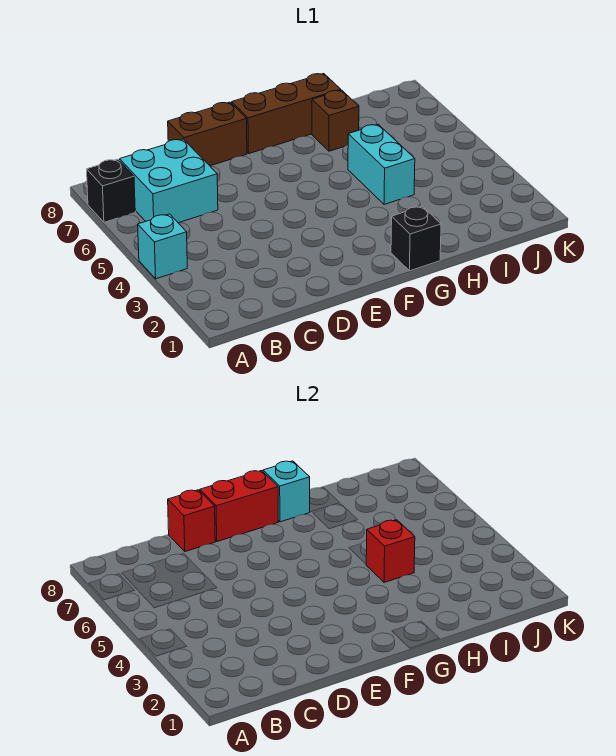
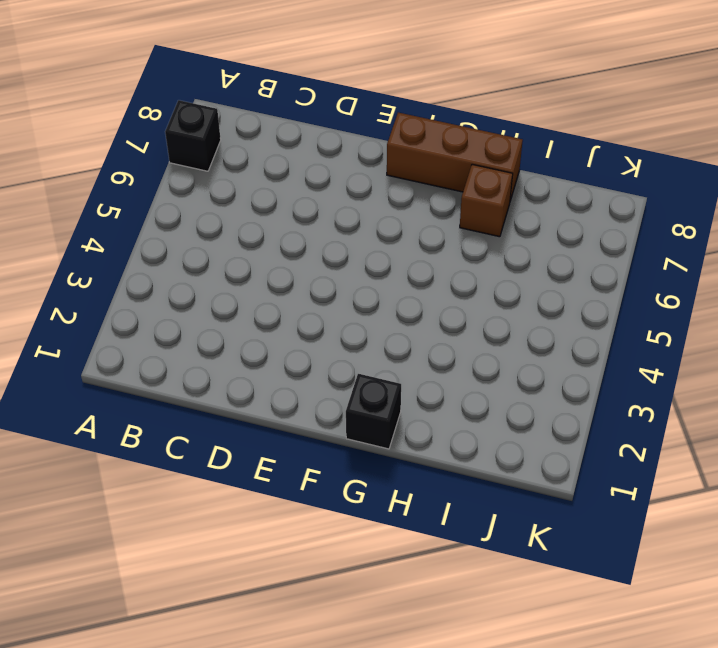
none -> cyan brick A4 level 1
none -> cyan brick B6:C7 level 1
none -> brown brick D8:E8 level 1

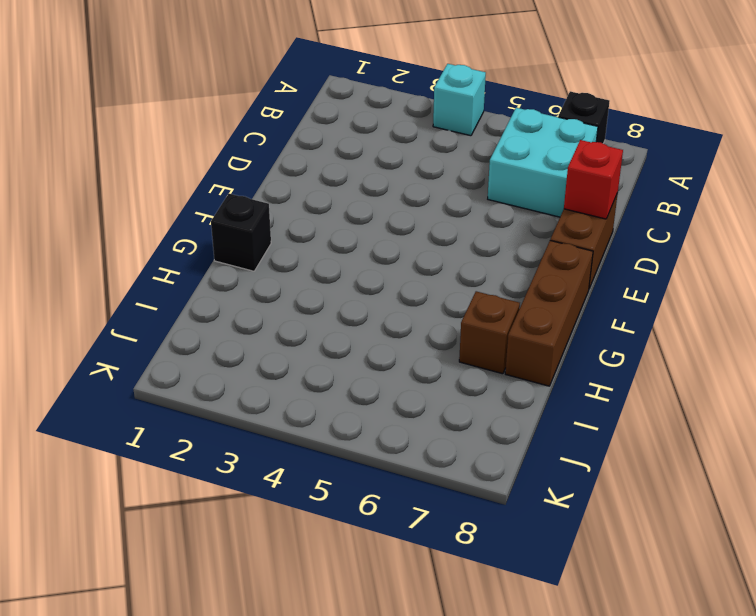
none -> cyan brick H4:H5 level 1
none -> red brick E8:F8 level 2
none -> cyan brick G8 level 2

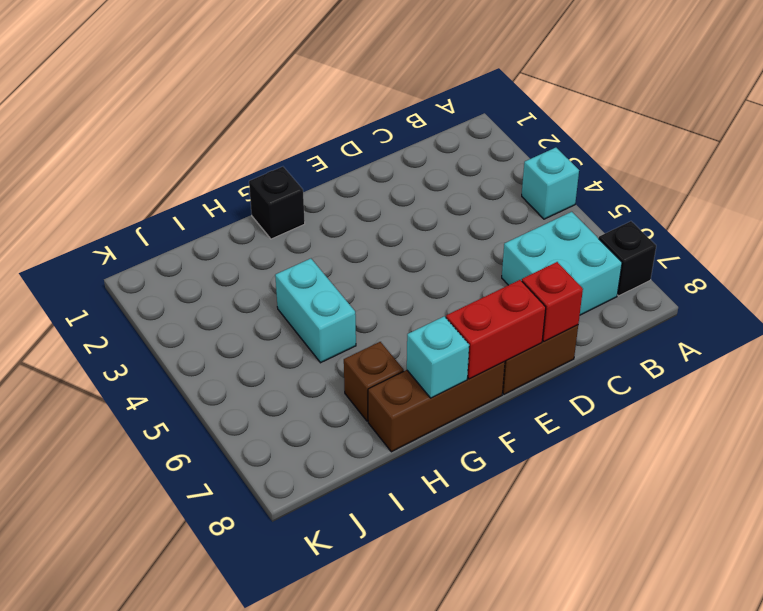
none -> red brick H4 level 2

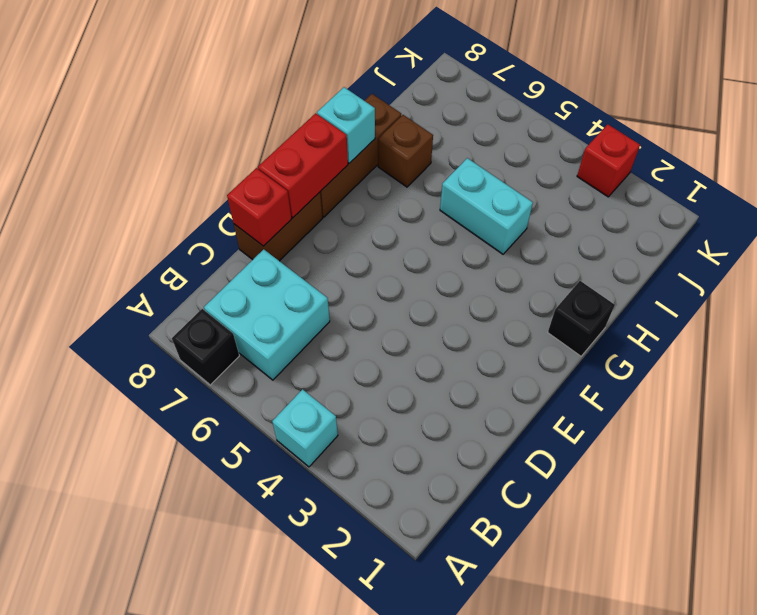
red brick K3 level 1 -> red brick H4 level 2

